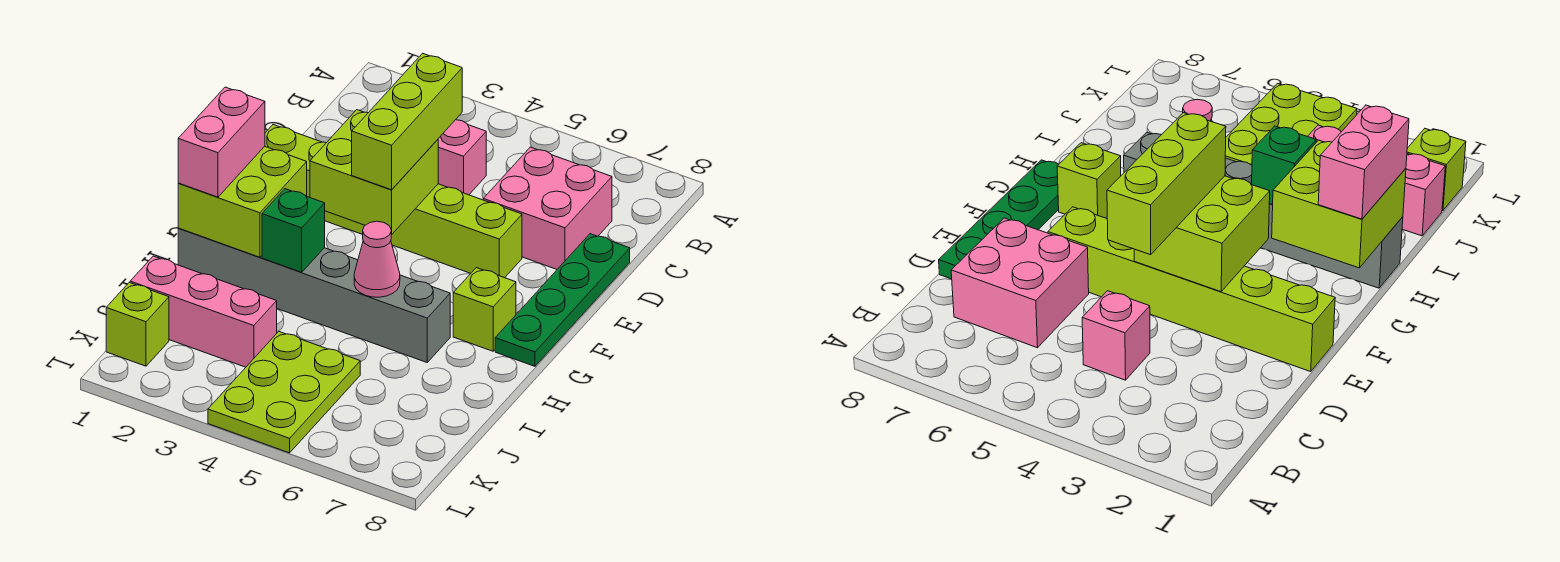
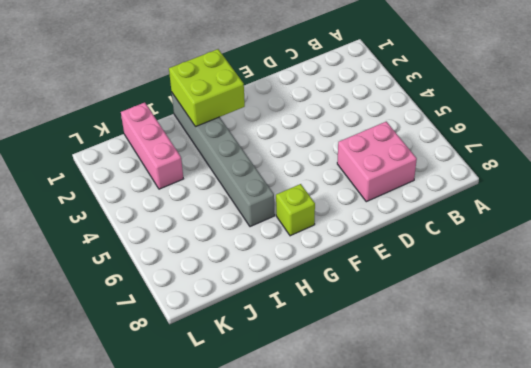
none -> pink brick C4 level 1
none -> green plate D8:G8 level 1
none -> lime brick E1:E6 level 1

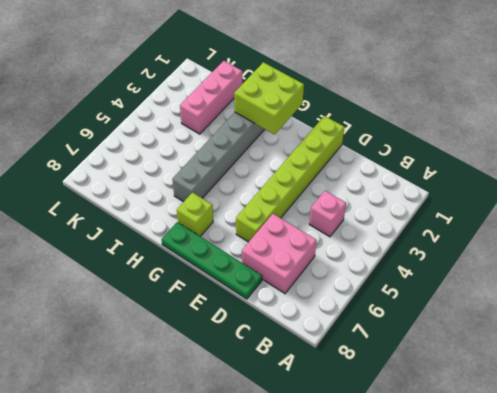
none -> lime plate J4:L5 level 1
none -> lime brick K1 level 1
none -> lime brick E3:F4 level 2

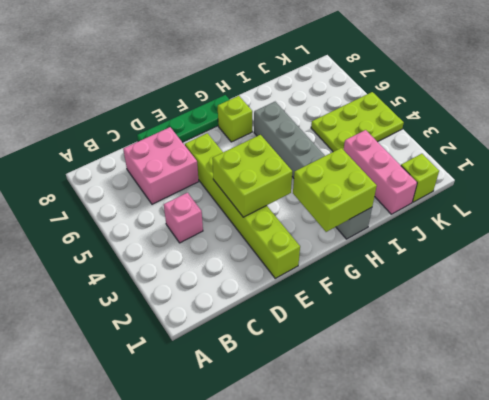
none -> green brick H3 level 2
none -> pink cone H5 level 2
none -> lime brick D4:F4 level 3

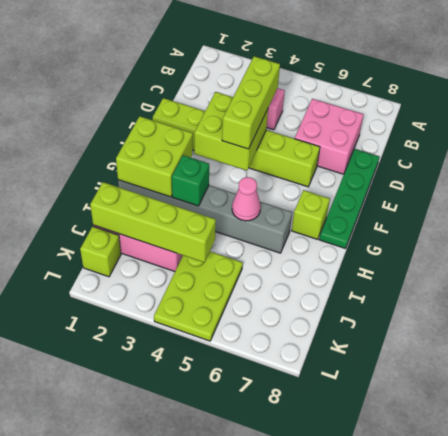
lime brick J1:J4 level 2 -> none
none -> pink brick G1:H1 level 3

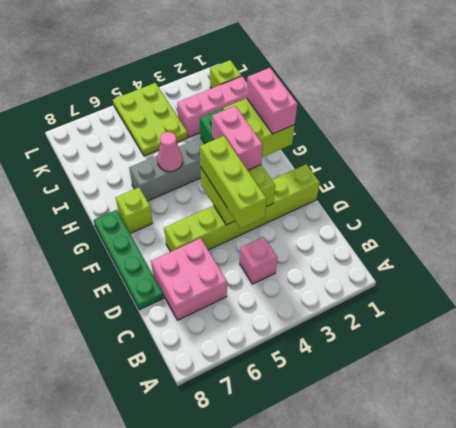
pink brick F3:G3 level 3 -> none

